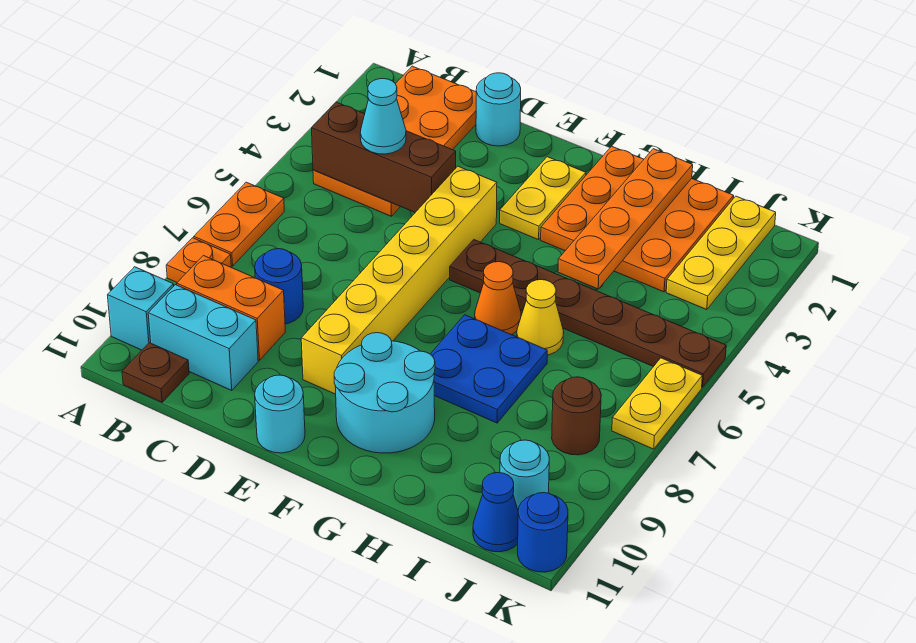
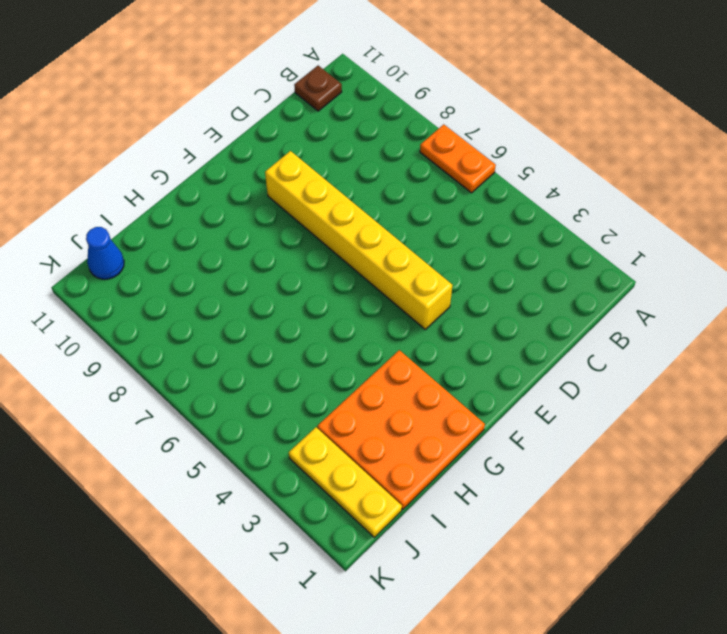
none -> orange plate A8 level 1
none -> cyan brick A10 level 1
none -> orange plate B1:C4 level 1

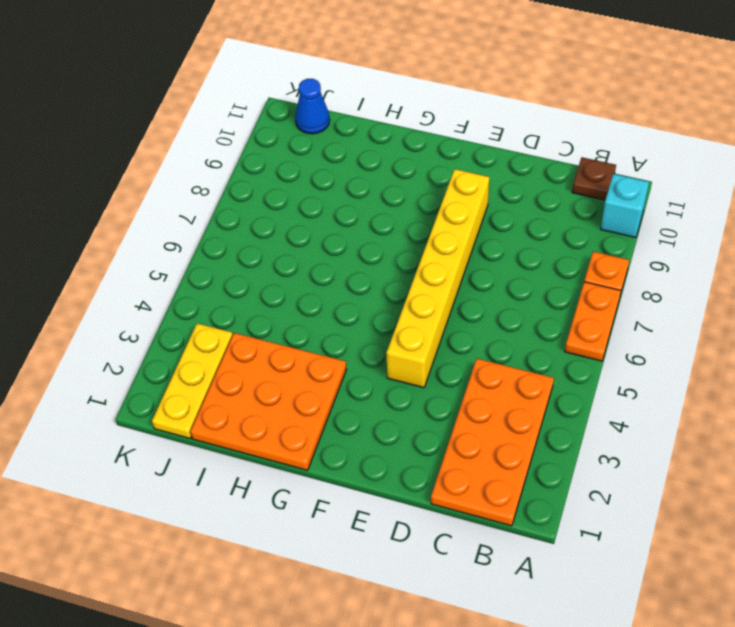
none -> orange brick B9:C9 level 1
none -> cyan brick B10:C10 level 1
none -> blue round brick C8 level 1

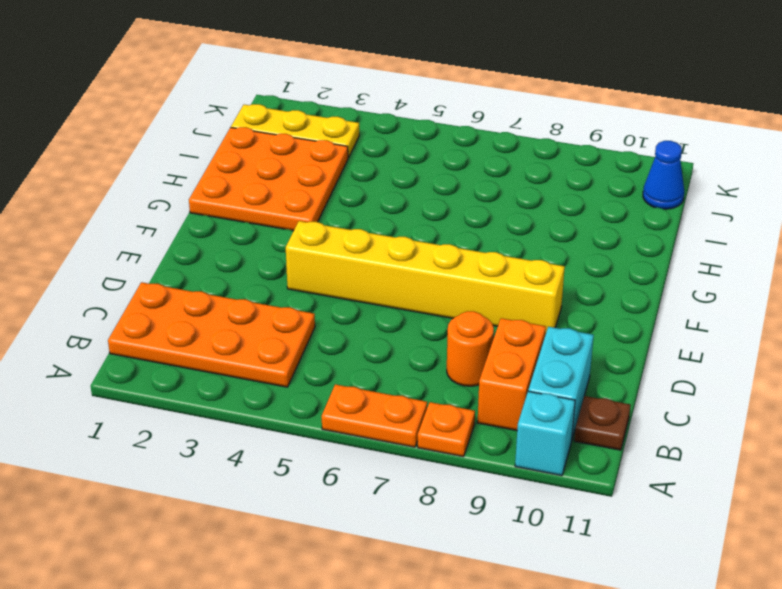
orange round brick C8 level 1 -> blue round brick C8 level 1
none -> cyan round brick D1 level 1
none -> cyan round brick E11 level 1
none -> yellow plate F2:F3 level 1

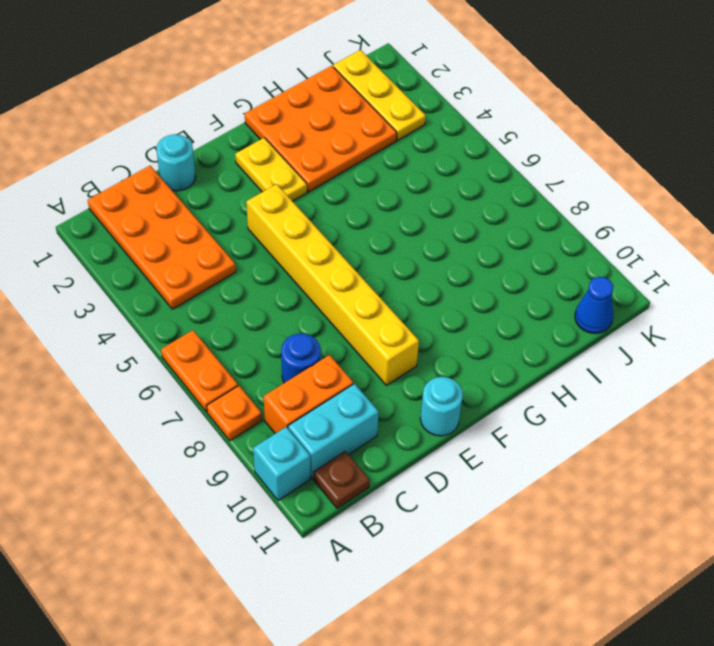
none -> brown plate F5:K5 level 1
none -> cyan round brick F9:G10 level 1
none -> orange cone G6 level 1

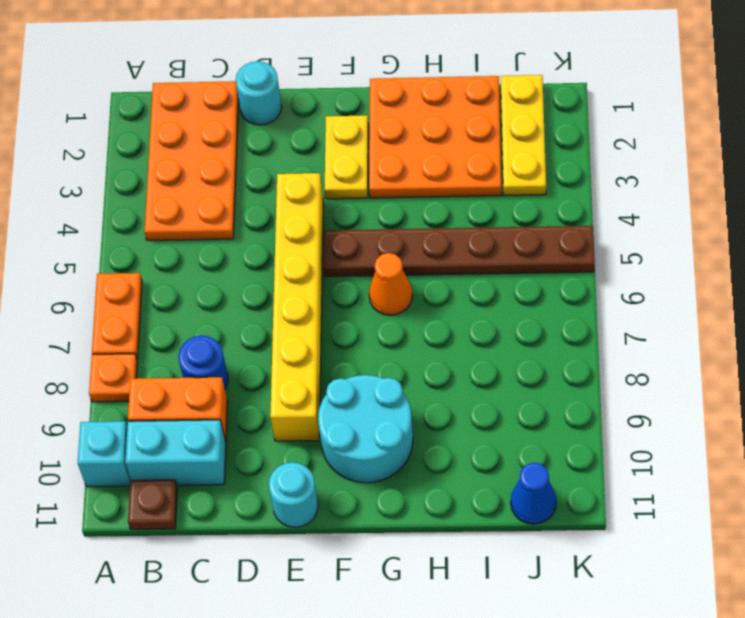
none -> blue plate G7:H8 level 1
none -> yellow cone H6 level 1
none -> brown round brick J8 level 1

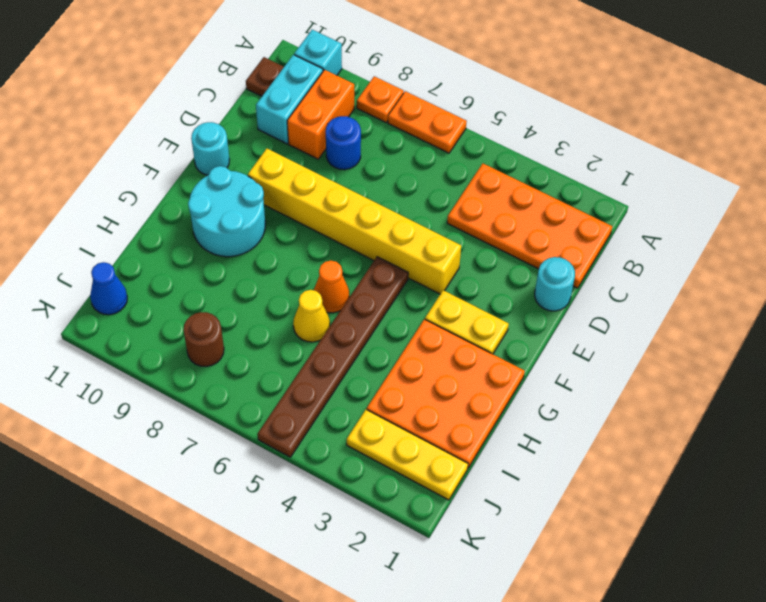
none -> blue plate G7:H8 level 1
none -> cyan round brick J10 level 1
none -> yellow plate K6:K7 level 1

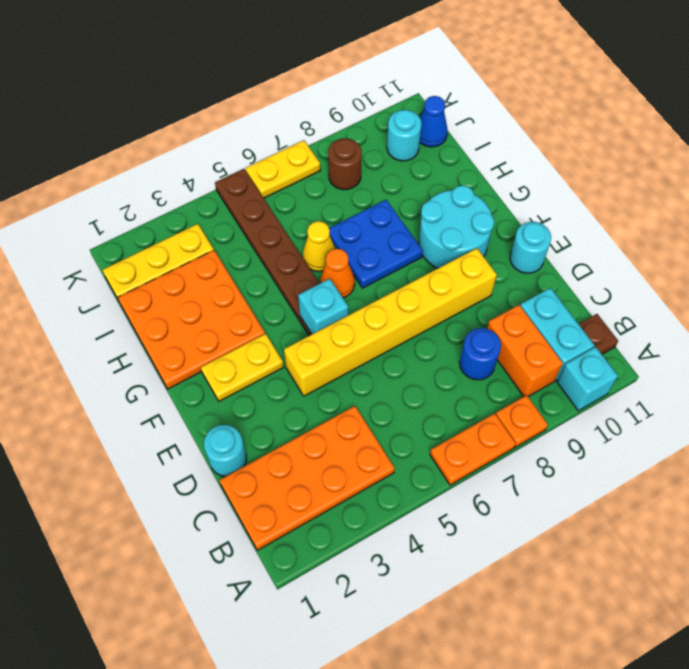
cyan brick F5 level 2 -> none
none -> blue round brick K11 level 1
none -> brown brick B4:D4 level 2
none -> orange plate H1:H4 level 2

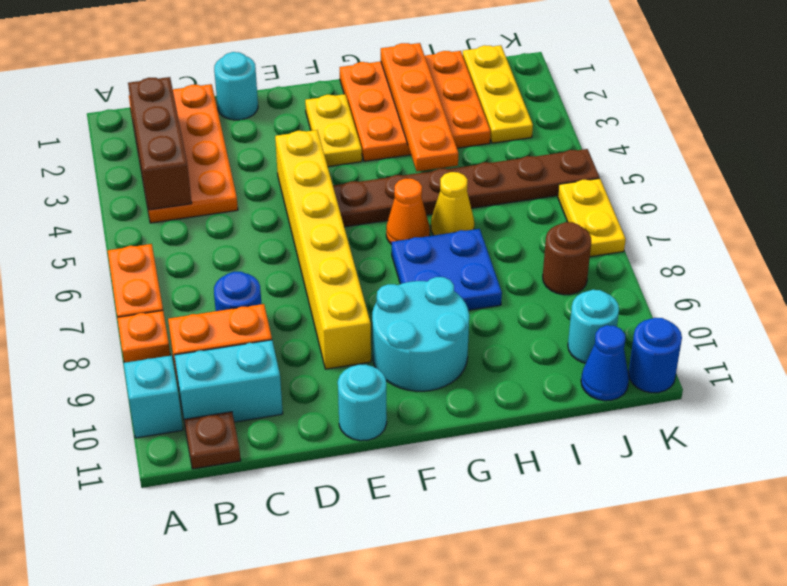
brown brick B2:B4 level 2 -> brown brick B4:D4 level 2
none -> cyan cone C4 level 3

